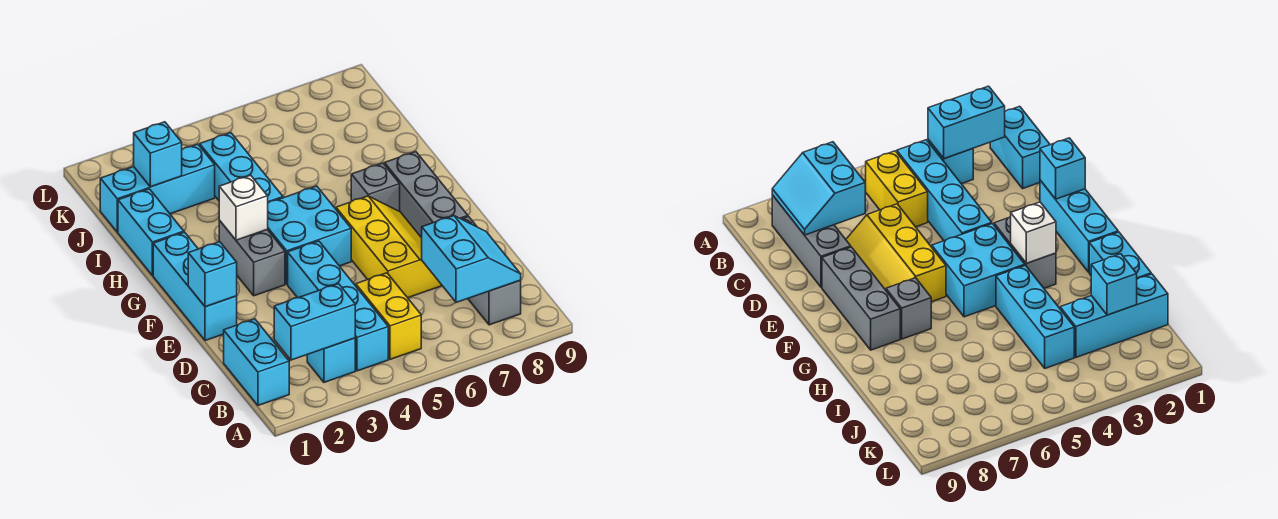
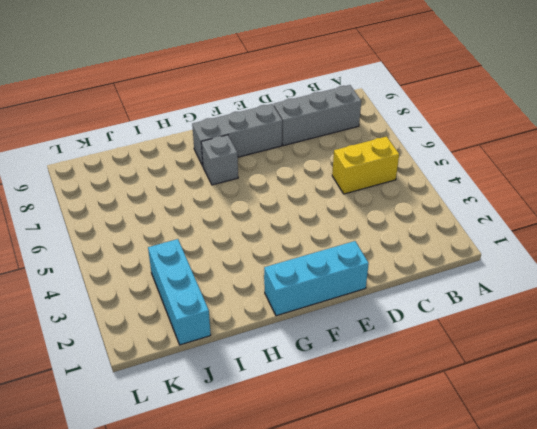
none -> cyan brick B1:C1 level 1
none -> cyan brick B3 level 1
none -> cyan brick B4:E4 level 1

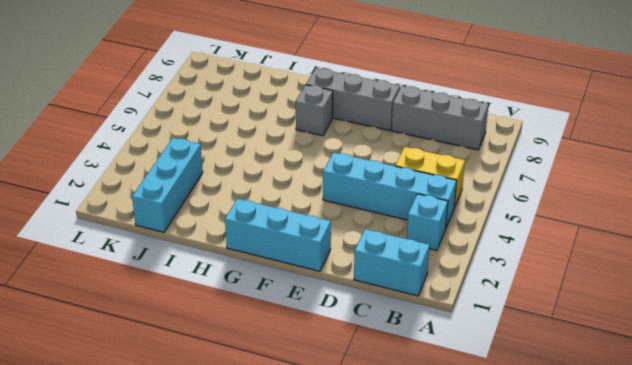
none -> yellow slope D6:F7 level 1 top 6
none -> grey brick F3:G3 level 1
none -> cyan brick F4:G5 level 1

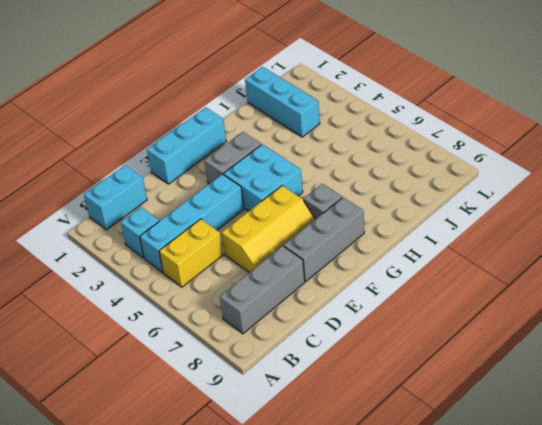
none -> cyan brick H1:I1 level 1
none -> cyan brick H4:J4 level 1
none -> cyan brick B2:B3 level 2

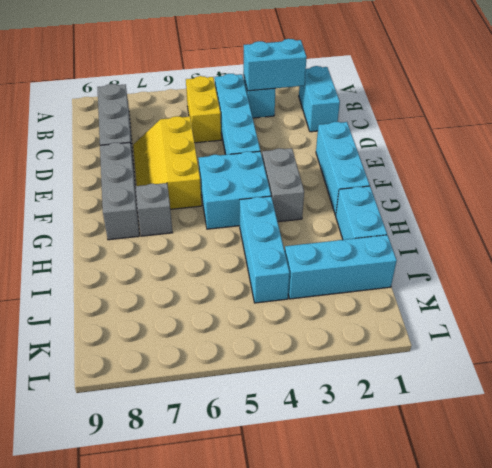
none -> cyan slope B7:C8 level 2 top 7
none -> cyan brick E1 level 2
none -> white brick G3 level 2

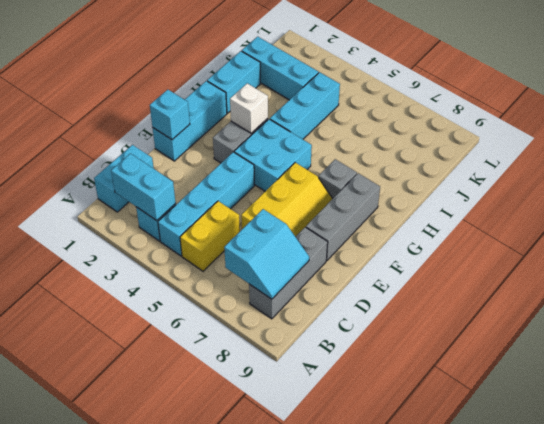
none -> cyan brick J2 level 2

